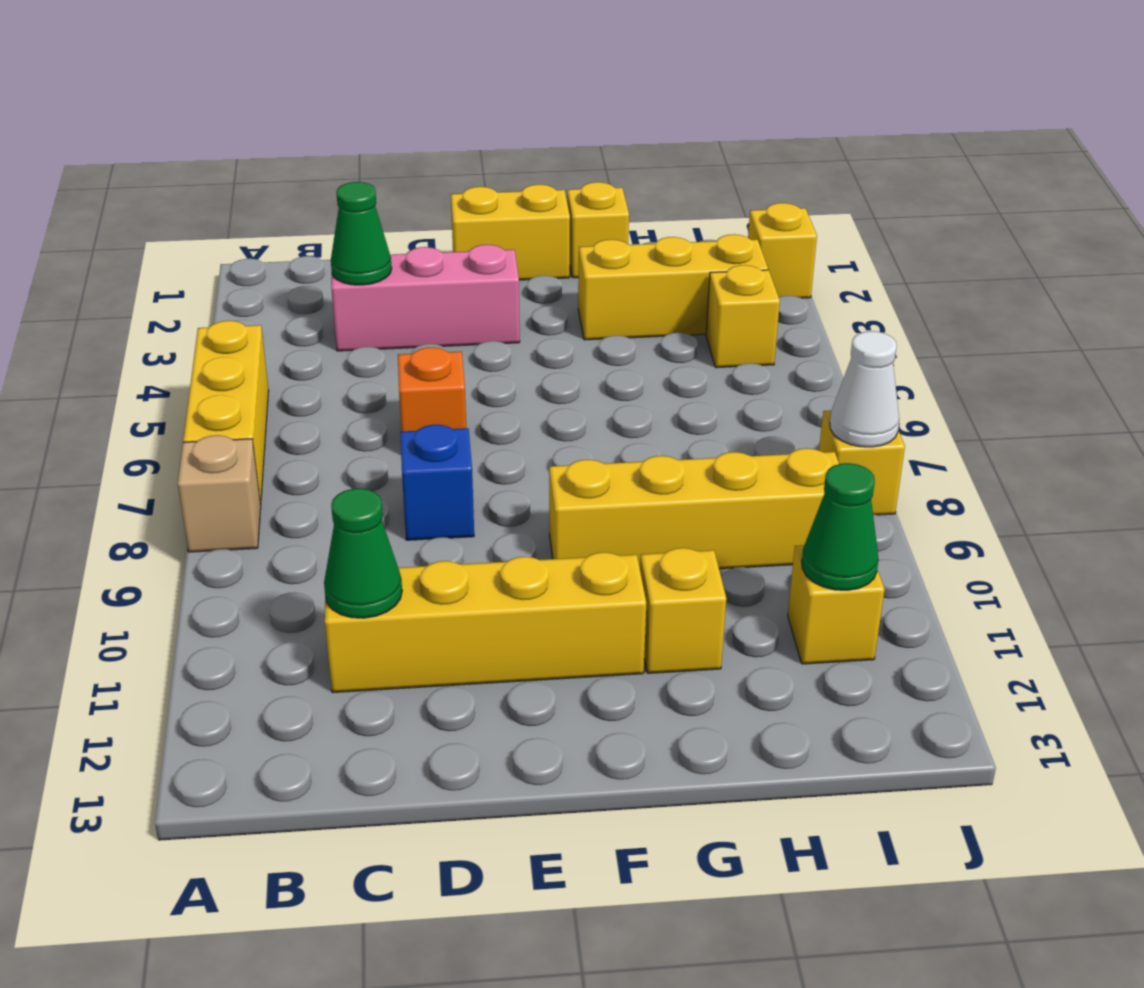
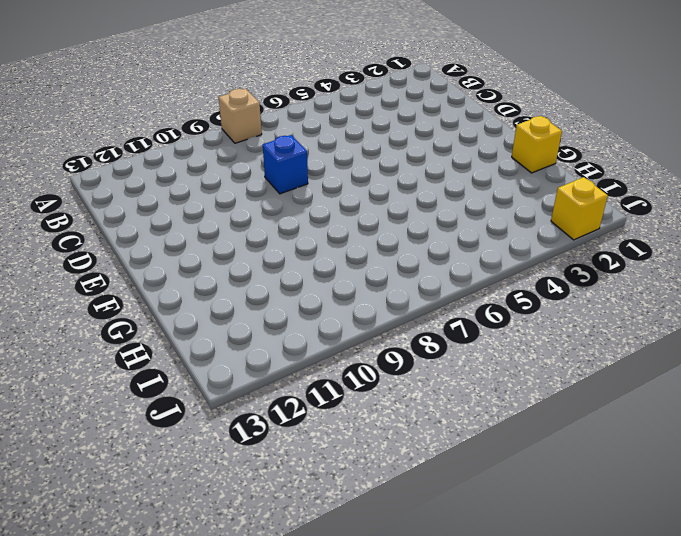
none -> yellow brick A5:A7 level 1
none -> pink brick C3:E3 level 1
none -> yellow brick C11:F11 level 1

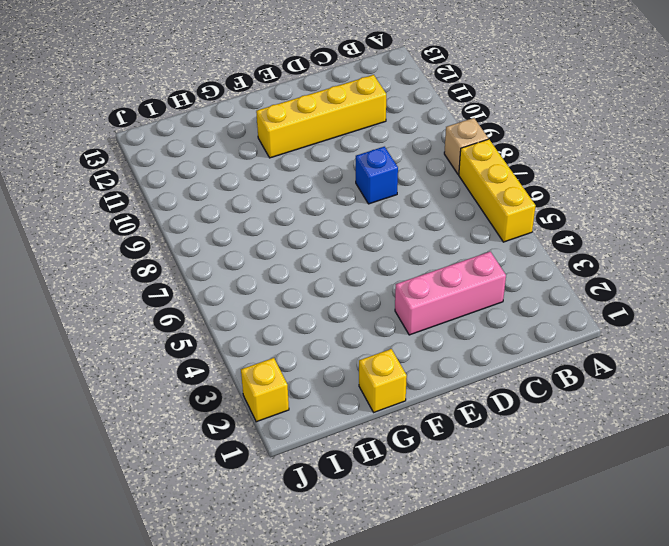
none -> orange brick D6 level 1
none -> yellow brick E1:F1 level 1
none -> yellow brick F9:I9 level 1

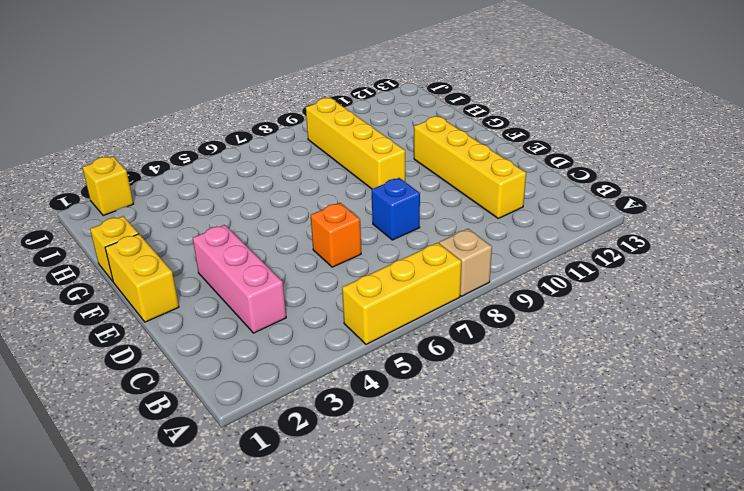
none -> yellow brick G3:I3 level 1
none -> yellow brick G11 level 1
none -> yellow brick I4 level 1

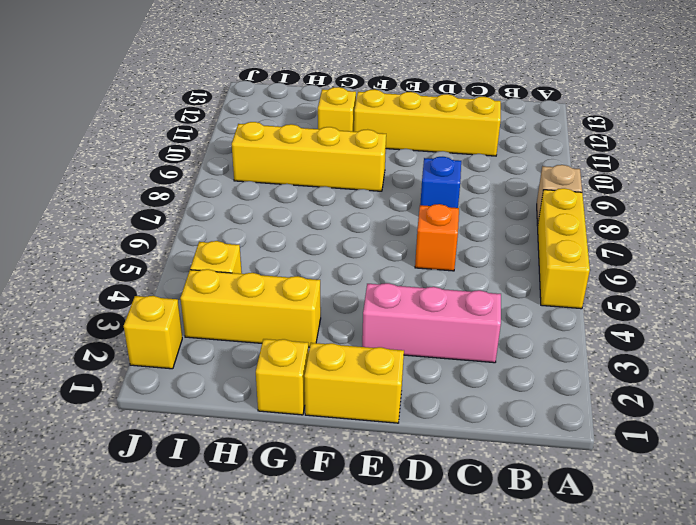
none -> yellow brick I11 level 1
none -> yellow brick J8 level 1
none -> green cone C3 level 2

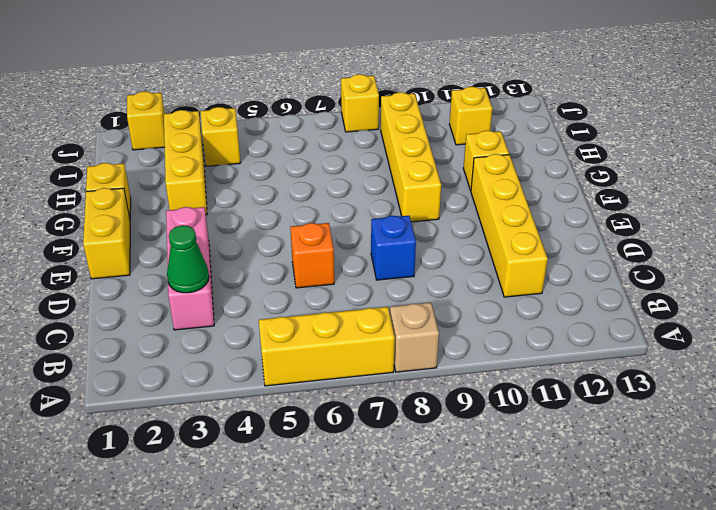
none -> green cone C11 level 2
none -> green cone I11 level 2
none -> white cone J8 level 2

